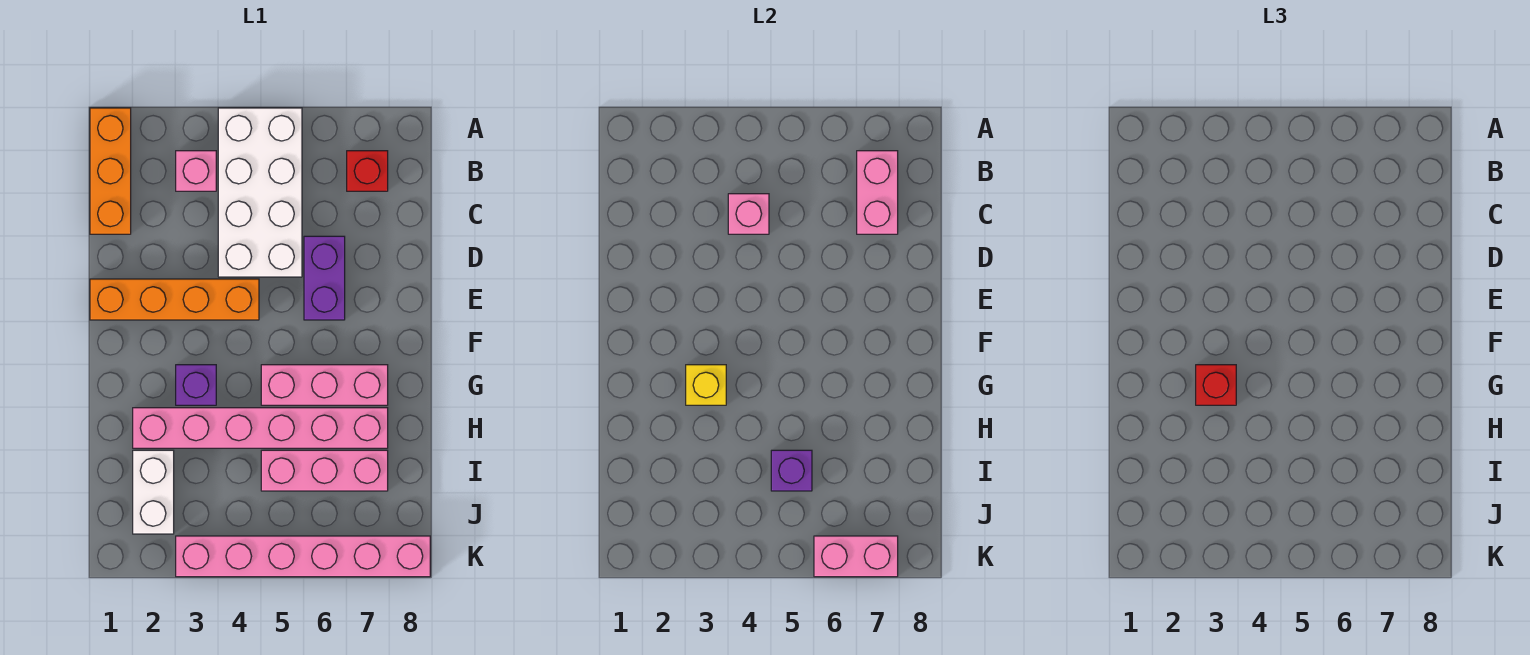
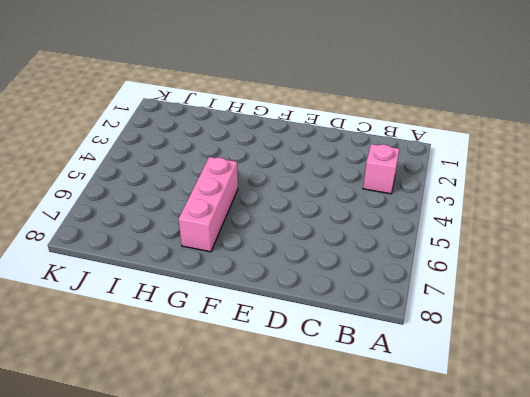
none -> orange brick A1:C1 level 1
none -> white brick A4:D5 level 1
none -> red brick B7 level 1

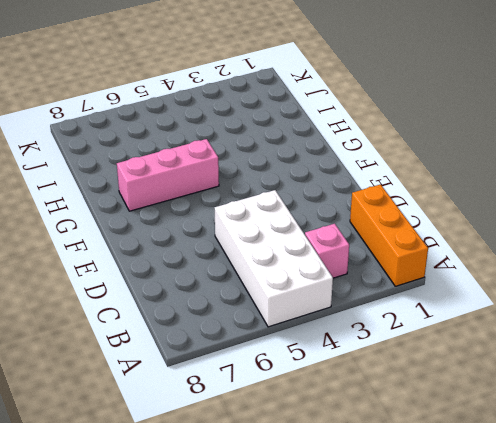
none -> red brick B7 level 1
none -> purple brick D6:E6 level 1
none -> orange brick E1:E4 level 1

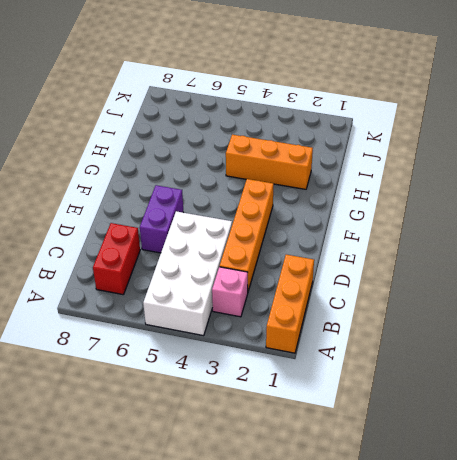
red brick B7:C7 level 1 -> red brick B7 level 1
orange brick C3:F3 level 1 -> orange brick E1:E4 level 1
orange brick H2:H4 level 1 -> pink brick H2:H7 level 1
none -> purple brick G3 level 1
none -> pink brick G5:G7 level 1
none -> white brick I2:J2 level 1

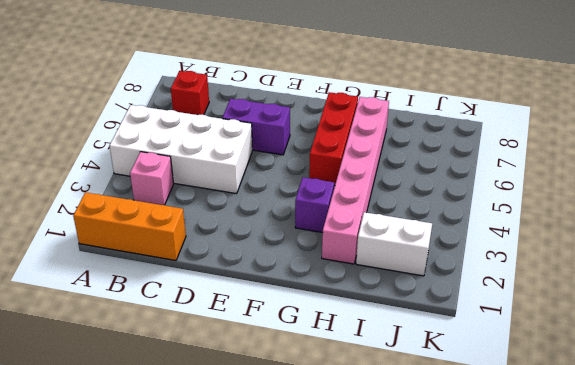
red brick G5:G7 level 1 -> pink brick G5:G7 level 1
none -> orange brick E1:E4 level 1
none -> pink brick I5:I7 level 1
none -> pink brick K3:K8 level 1

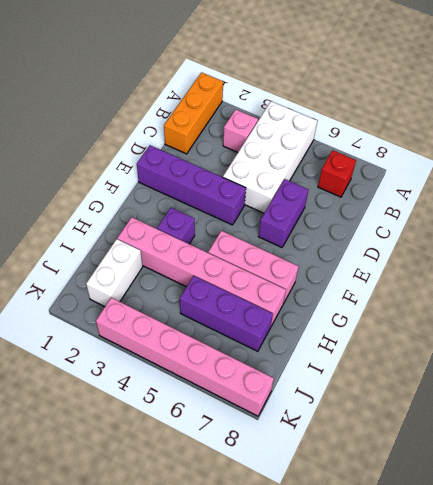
purple brick E1:E4 level 1 -> orange brick E1:E4 level 1
purple brick I5:I7 level 1 -> pink brick I5:I7 level 1
none -> pink brick B7:C7 level 2
none -> pink brick C4 level 2
none -> yellow brick G3 level 2

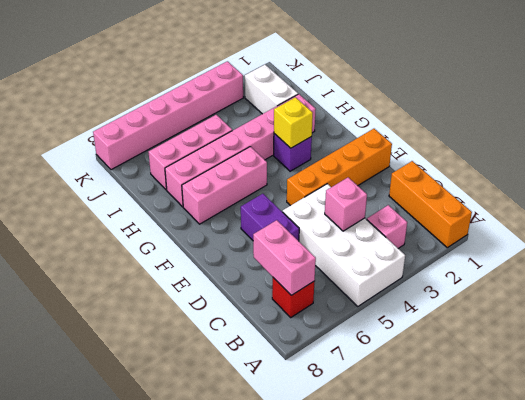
none -> purple brick I5 level 2
none -> pink brick K6:K7 level 2
none -> red brick G3 level 3

